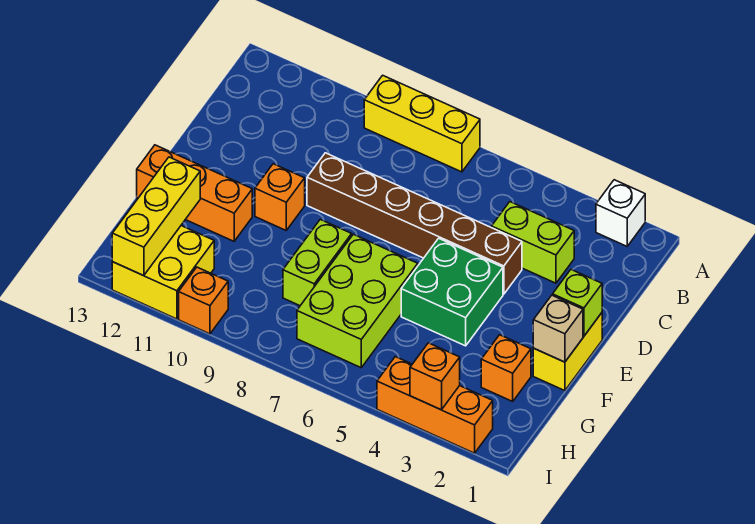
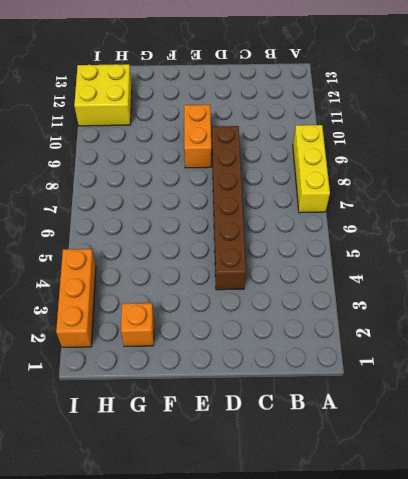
orange brick E9:E10 level 1 -> orange brick E10 level 1
none -> white brick A2 level 1
none -> lime brick C3:C4 level 1
none -> yellow brick E1:F1 level 1

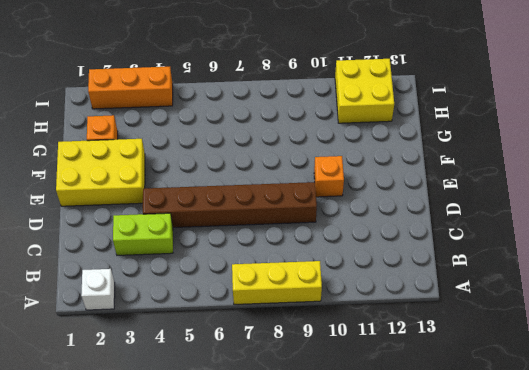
yellow brick E1:F3 level 1 -> yellow brick E1:F1 level 1
none -> green brick E4:F5 level 1
none -> lime brick F6:H7 level 1
none -> lime brick F8:G8 level 1

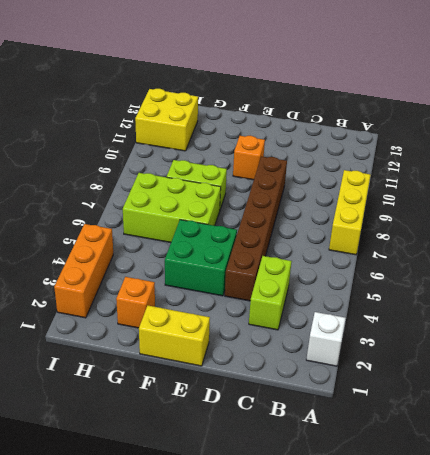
none -> orange brick F11:F13 level 1
none -> orange brick I10 level 1
none -> lime brick E1 level 2

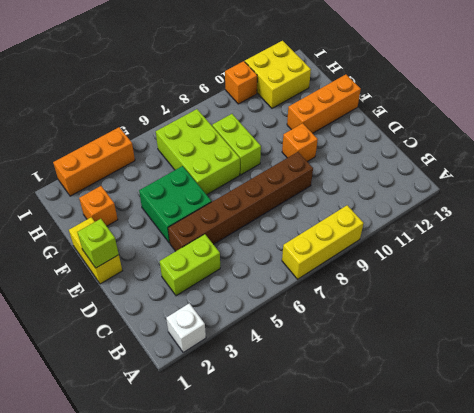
none -> tan brick F1 level 2
none -> yellow brick G12:I12 level 2
none -> orange brick I3 level 2

